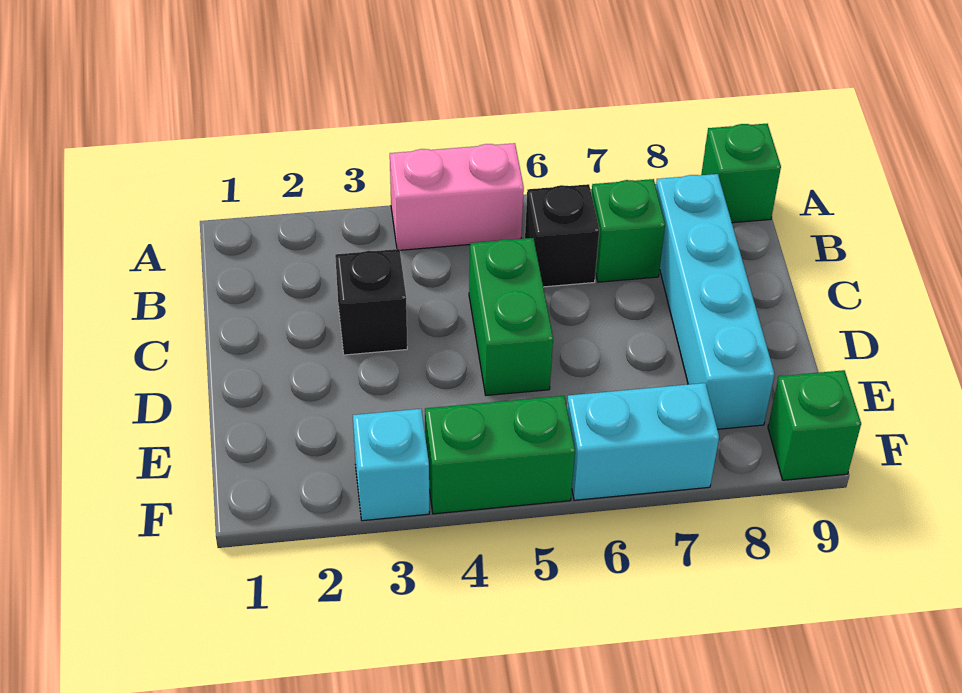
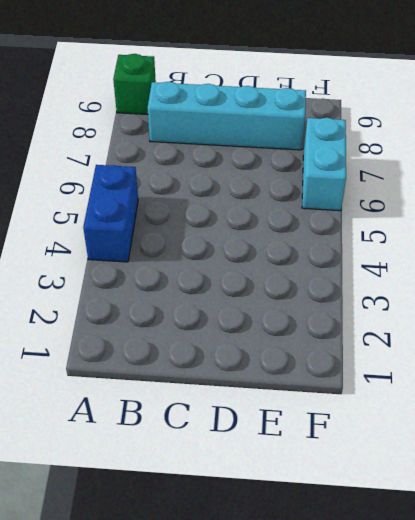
blue brick A4:A5 level 1 -> pink brick A4:A5 level 1
none -> black brick B6 level 1
none -> green brick B7 level 1

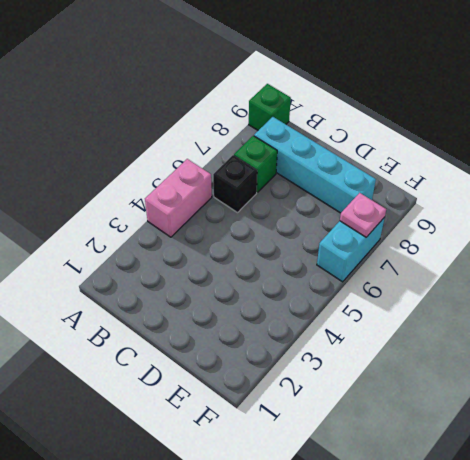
pink plate F7 level 2 -> none
none -> black brick C3 level 1
none -> green brick C5:D5 level 1

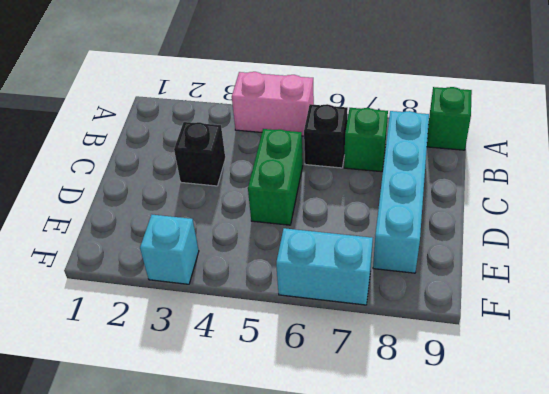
none -> green brick F4:F5 level 1
none -> green brick F9 level 1

